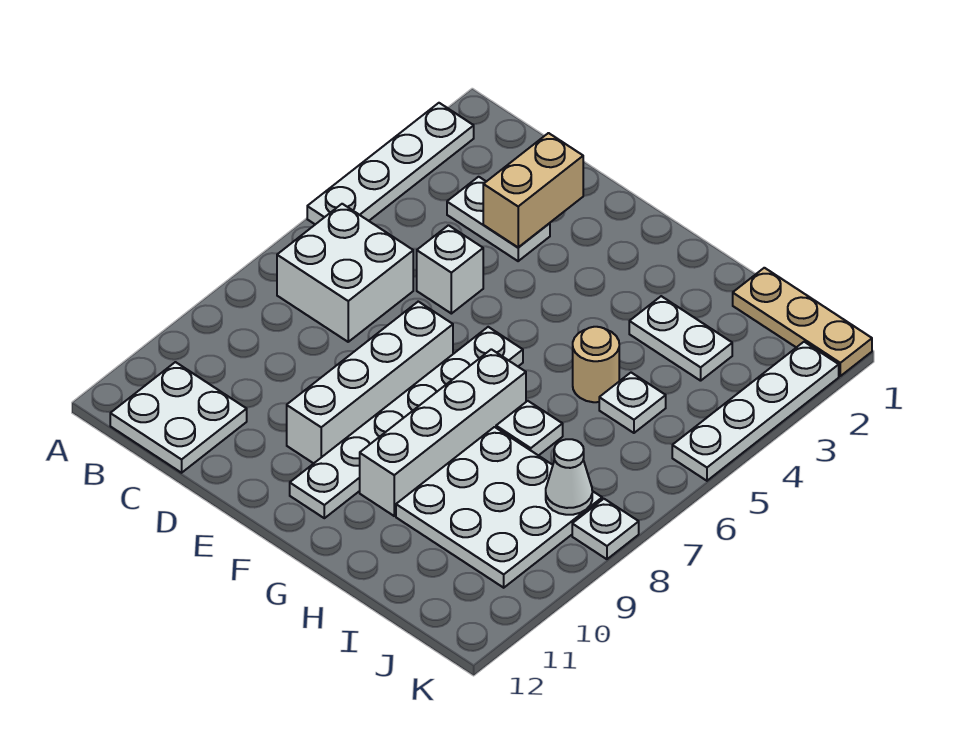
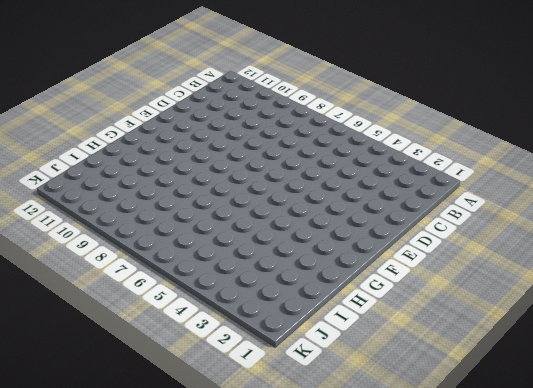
none -> white plate A2:A5 level 1
none -> white brick B6:C7 level 1
none -> white plate B11:C12 level 1

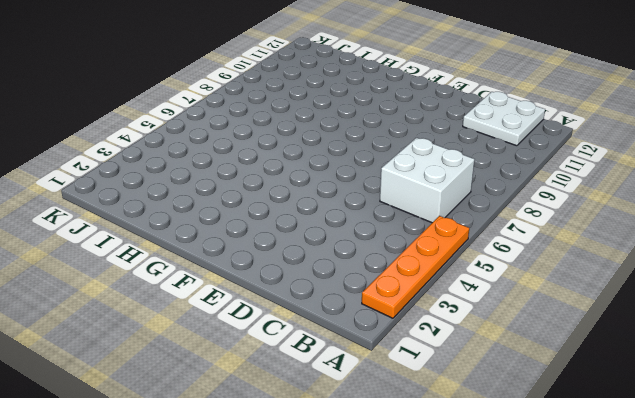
orange plate A2:A5 level 1 -> white plate A2:A5 level 1
none -> white plate C3:D3 level 1
none -> white brick D5 level 1
none -> white brick E7:E10 level 1

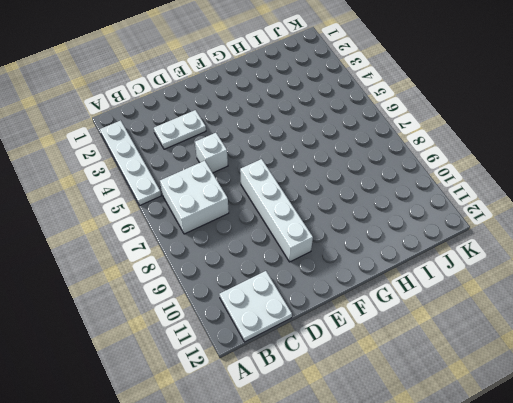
none -> white plate F6:F11 level 1
none -> white brick G7:G10 level 1
none -> white plate H3:I3 level 1

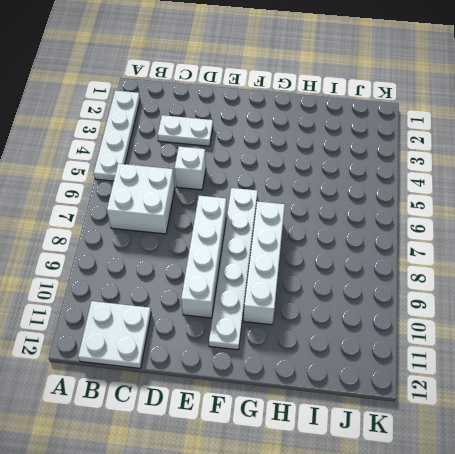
none -> white plate H3:I3 level 1
none -> tan round brick H5 level 1
none -> white plate H7 level 1

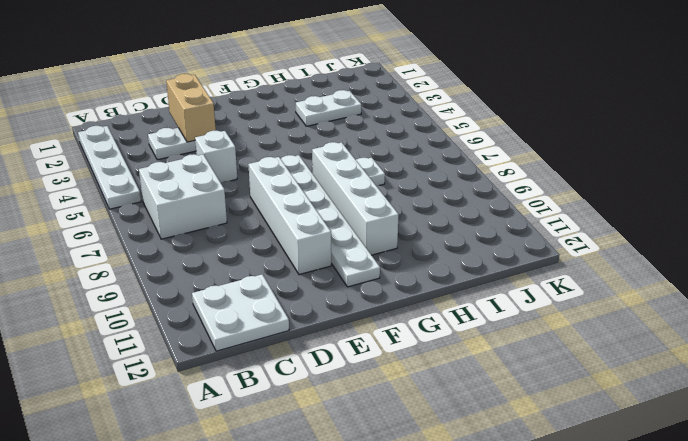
none -> tan round brick H5 level 1
none -> white plate H8:J10 level 1
none -> tan plate I1:K1 level 1

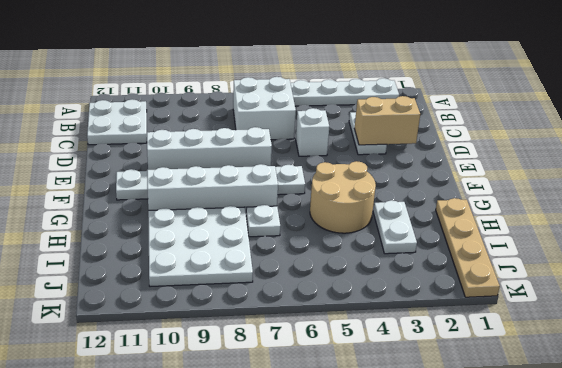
tan round brick G4:H5 level 1 -> tan round brick H5 level 1
tan plate H1:K1 level 1 -> tan plate I1:K1 level 1
none -> white plate I5 level 1
none -> white plate K2:K5 level 1
none -> white plate K8 level 1

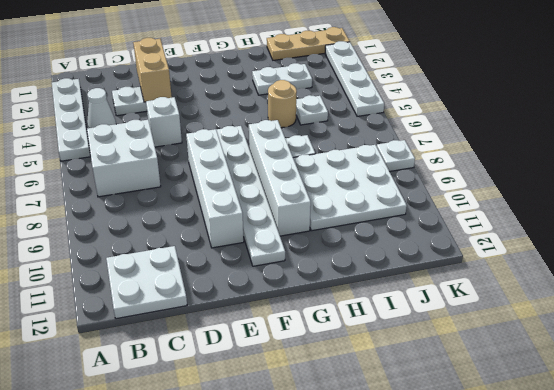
white cone B4 level 1 -> white cone J8 level 2

